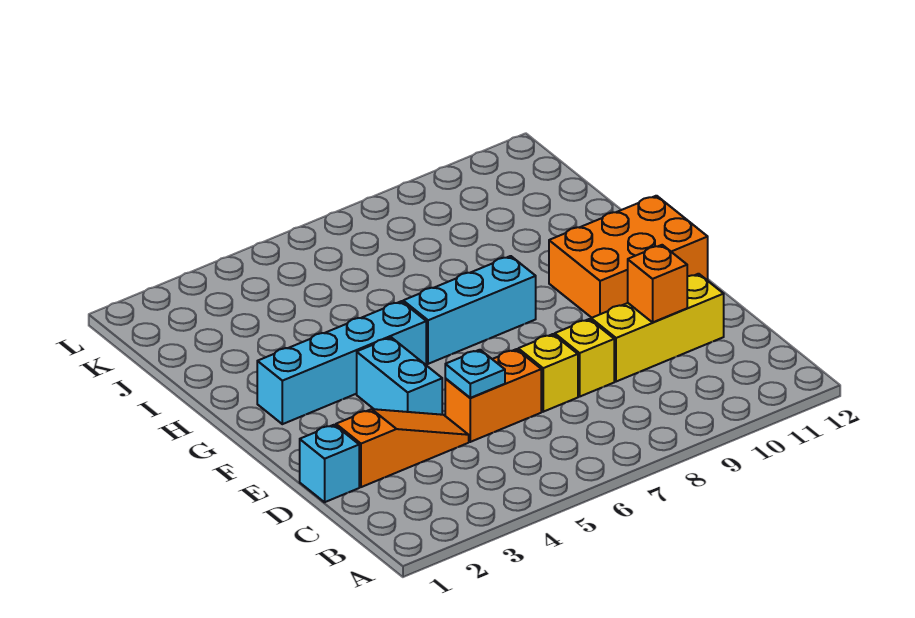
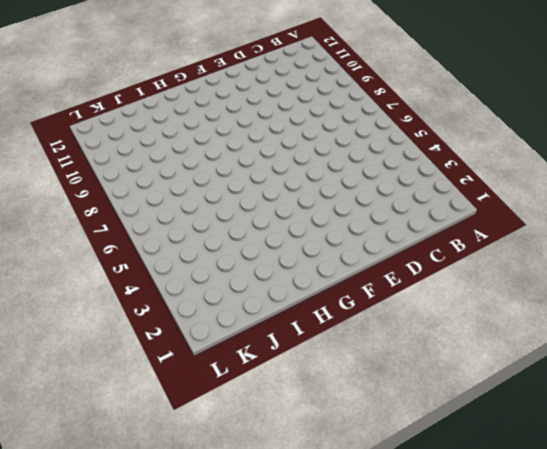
none -> cyan brick D1 level 1
none -> orange slope D2:D4 level 1 top 2
none -> orange brick D5:D6 level 1

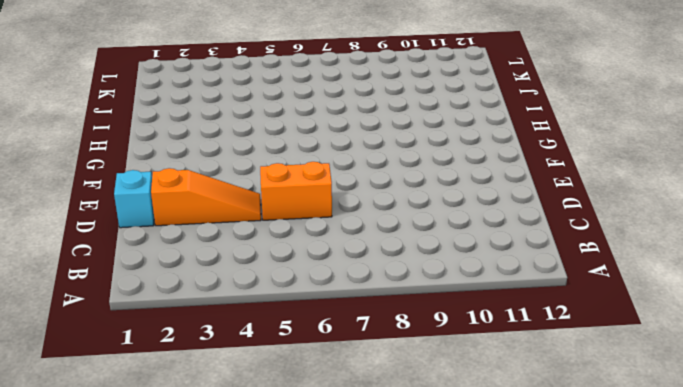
none -> yellow brick D7 level 1
none -> yellow brick D8 level 1
none -> yellow brick D9:D11 level 1

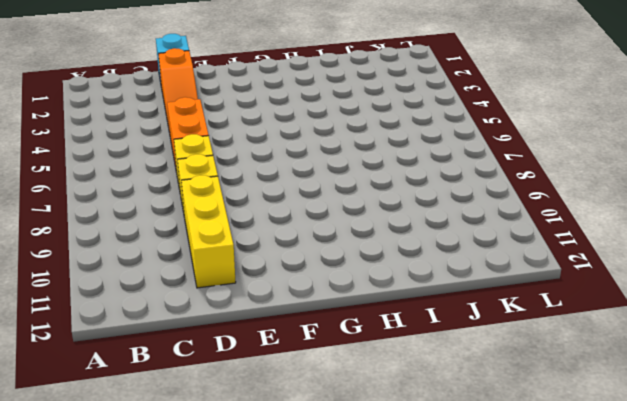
none -> cyan brick E4:F4 level 1
none -> orange brick F10:G12 level 1
none -> cyan brick G2:G5 level 1

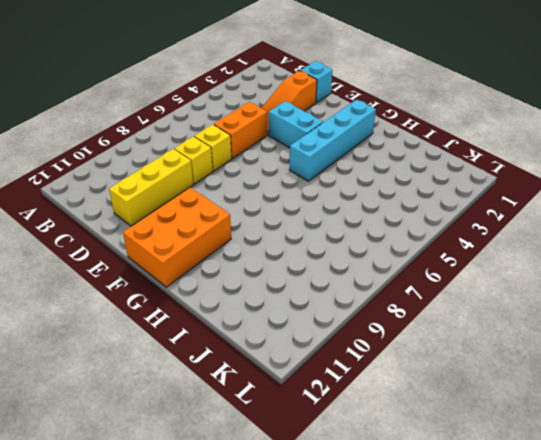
none -> cyan brick G6:G8 level 1
none -> cyan plate D5 level 2
none -> orange brick D10 level 2

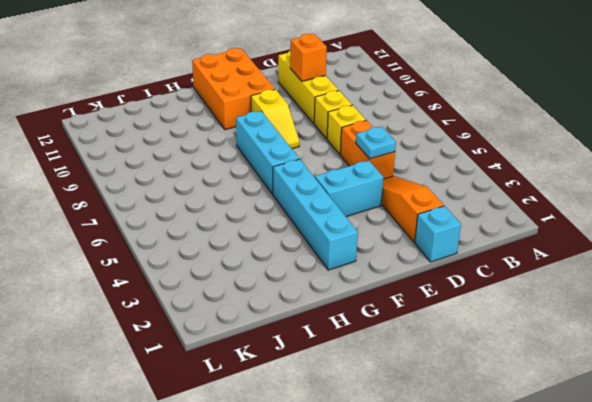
yellow slope F8:F9 level 1 top 9 -> none

